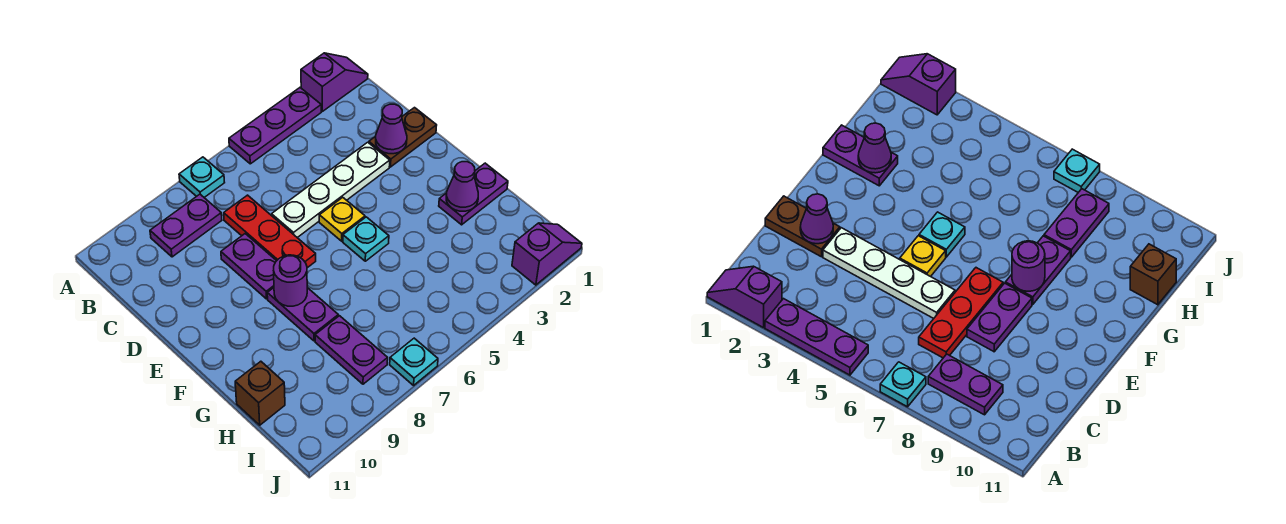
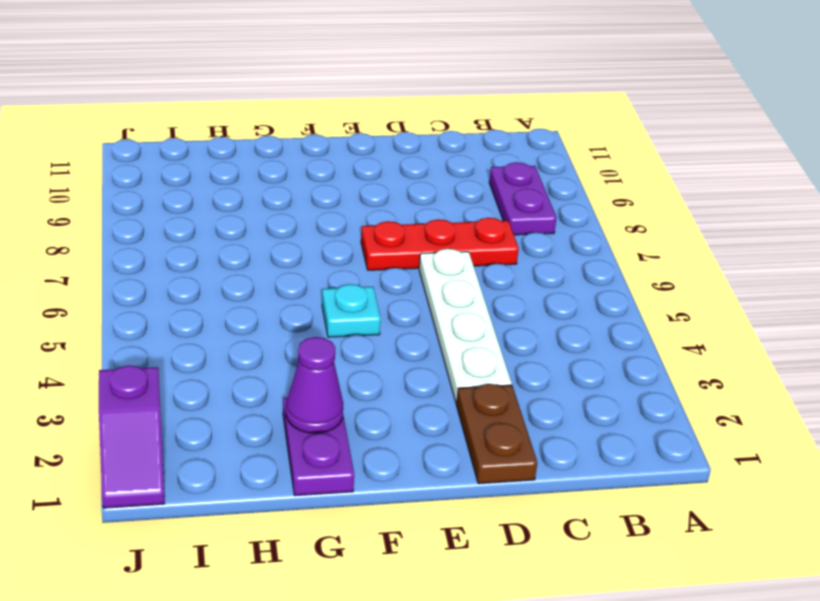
none -> purple slope A1:A2 level 1 top 2
none -> purple plate A3:A5 level 1
none -> cyan plate A7 level 1

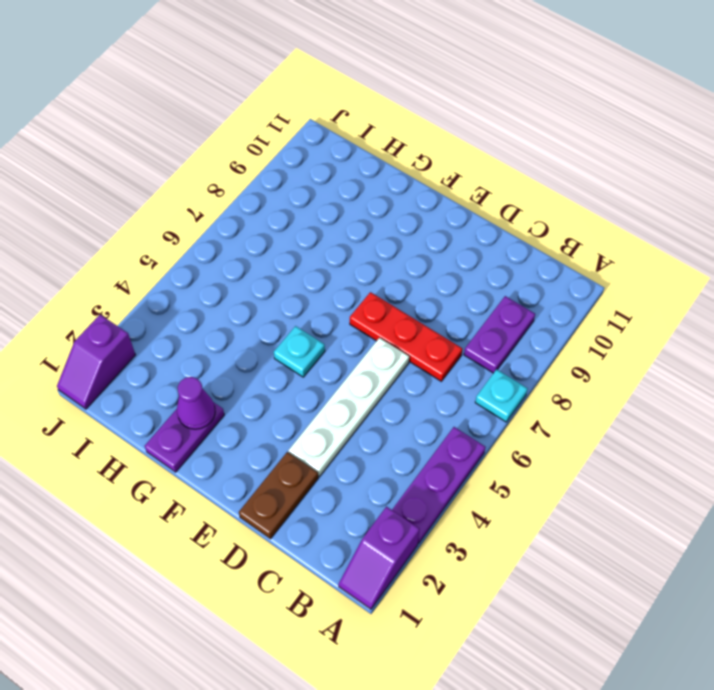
none -> purple plate D8:E8 level 1
none -> yellow plate E5 level 1
none -> purple plate F8:G8 level 1

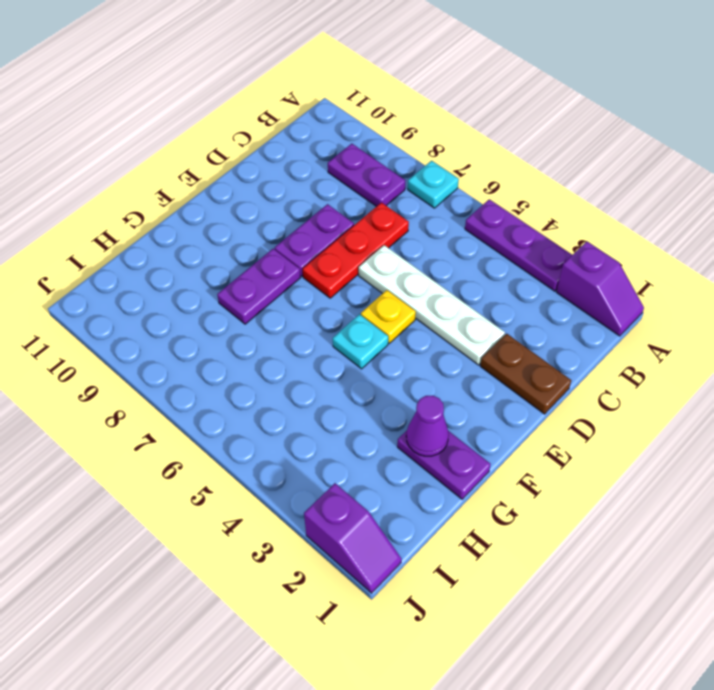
none -> purple plate H8:I8 level 1
none -> brown brick H11 level 1
none -> cyan plate J7 level 1

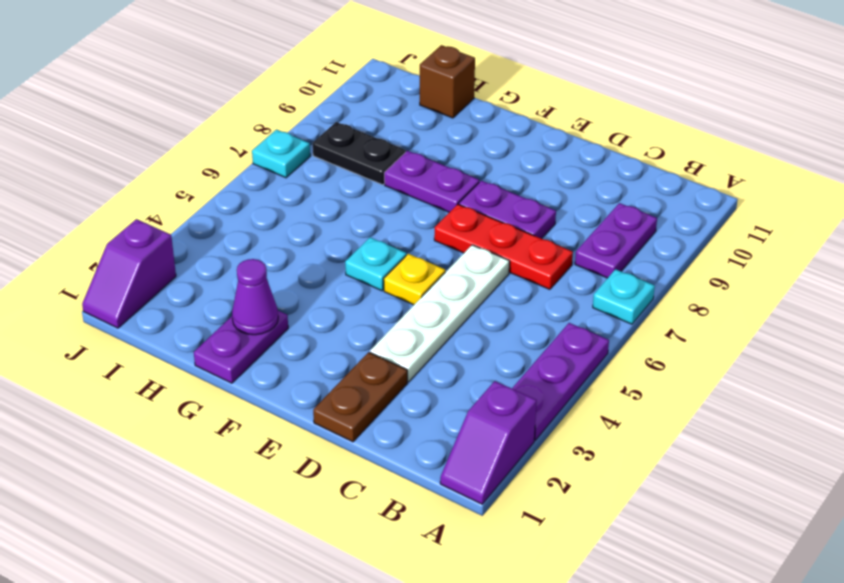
black plate H8:I8 level 1 -> purple plate H8:I8 level 1
none -> purple cone D2 level 2
none -> purple round brick F8 level 2

